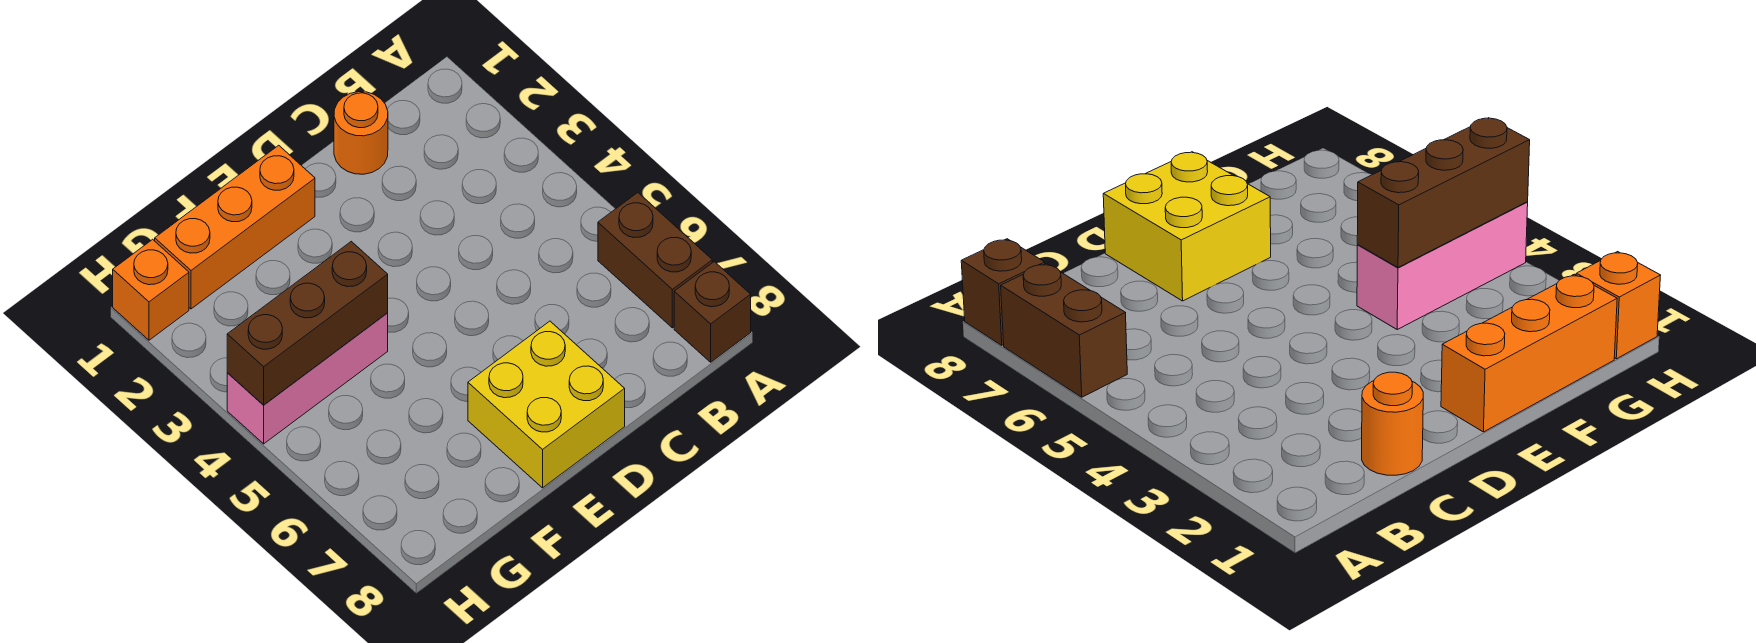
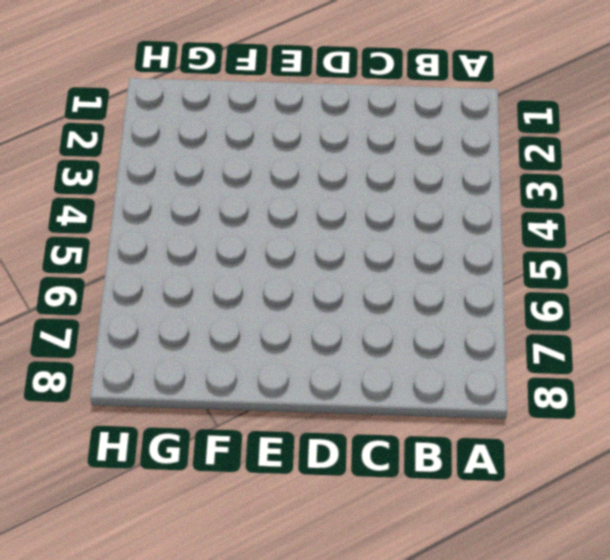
none -> brown brick A6:A7 level 1
none -> brown brick A8 level 1

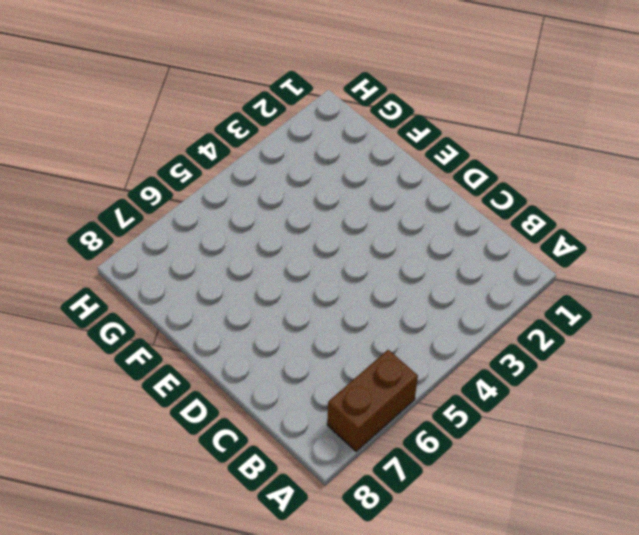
none -> brown brick A8 level 1
none -> orange round brick C1 level 1

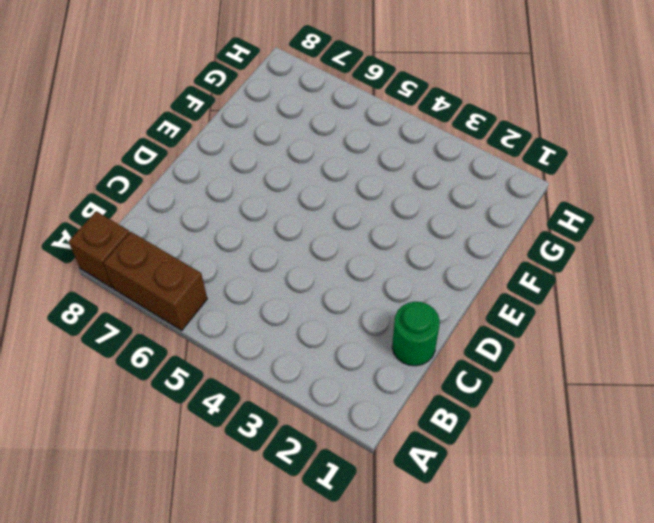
green round brick C1 level 1 -> orange round brick C1 level 1
none -> yellow brick D7:E8 level 1
none -> orange brick E1:G1 level 1

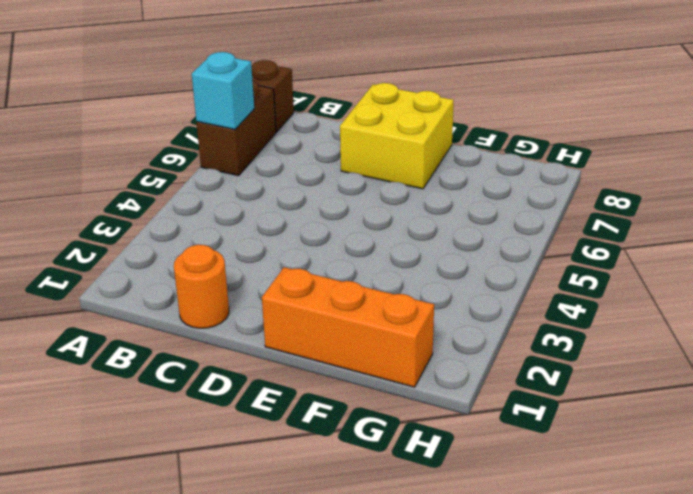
cyan brick A6 level 2 -> none
none -> pink brick F4:H4 level 1
none -> orange brick H1 level 1

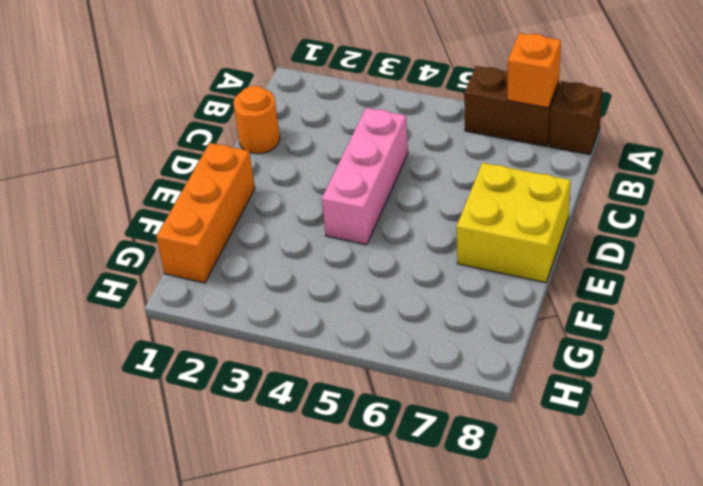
orange brick A7 level 2 -> orange brick H1 level 1
pink brick C4:E4 level 1 -> pink brick F4:H4 level 1
none -> brown brick F4:H4 level 2

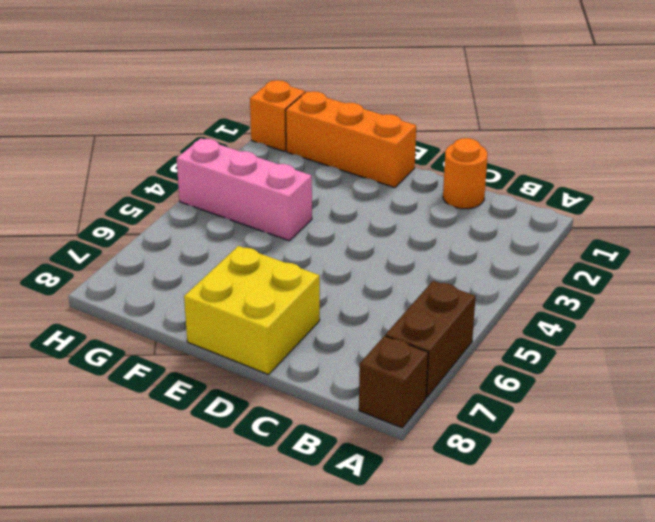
none -> brown brick F4:H4 level 2

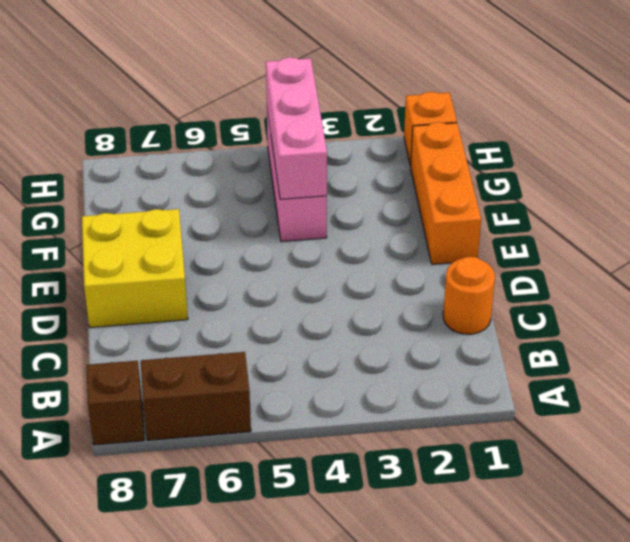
pink brick F4:H4 level 2 -> brown brick F4:H4 level 2

